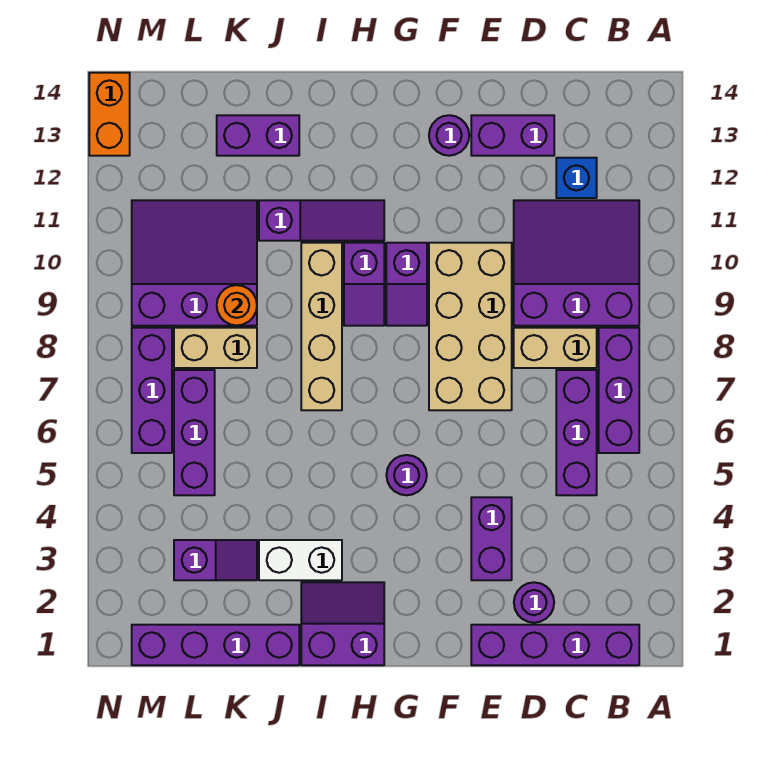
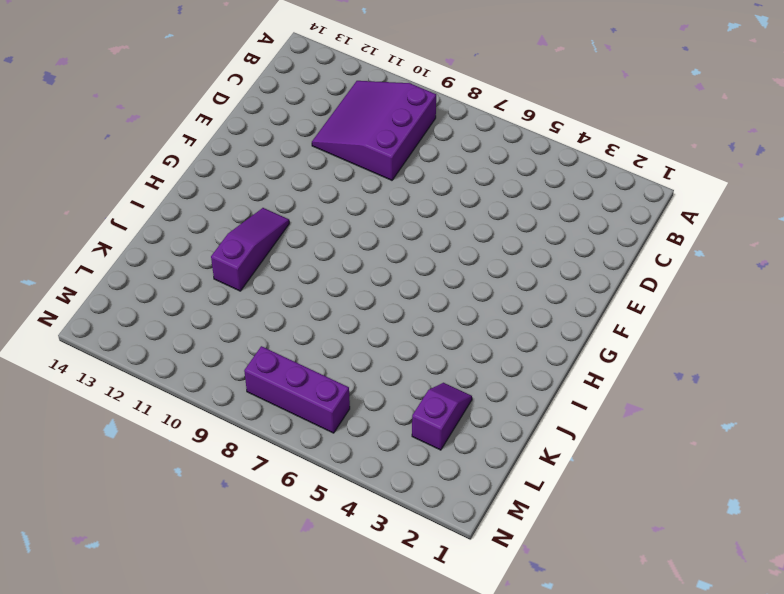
none -> purple brick B1:E1 level 1
none -> purple brick B6:B8 level 1
none -> purple brick C5:C7 level 1

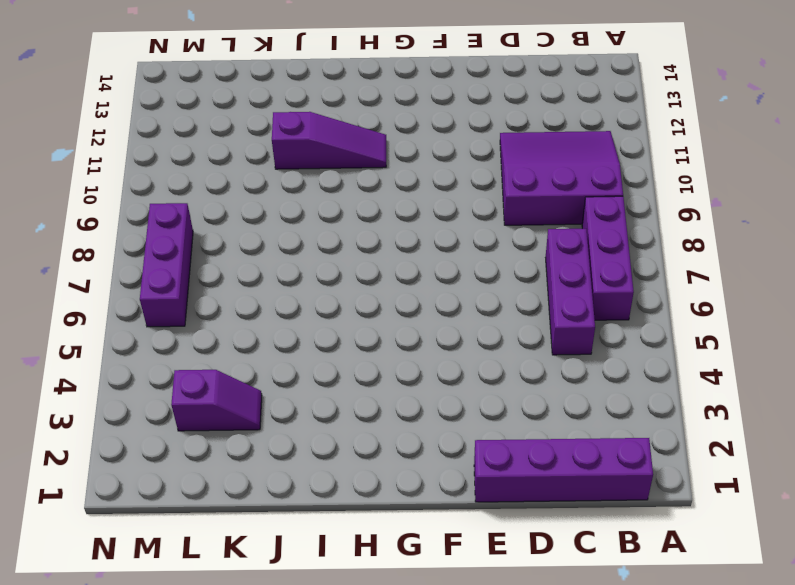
none -> tan brick C8:D8 level 1
none -> blue brick C12 level 1
none -> purple round brick D2 level 1

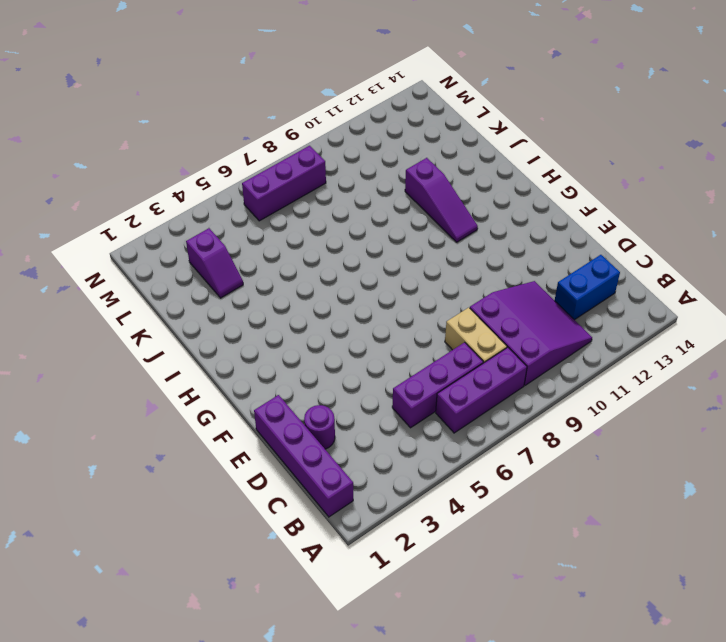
blue brick C12:C13 level 1 -> blue brick C12 level 1
none -> purple brick D13:E13 level 1
none -> purple brick E3:E4 level 1
none -> tan brick E7:F10 level 1

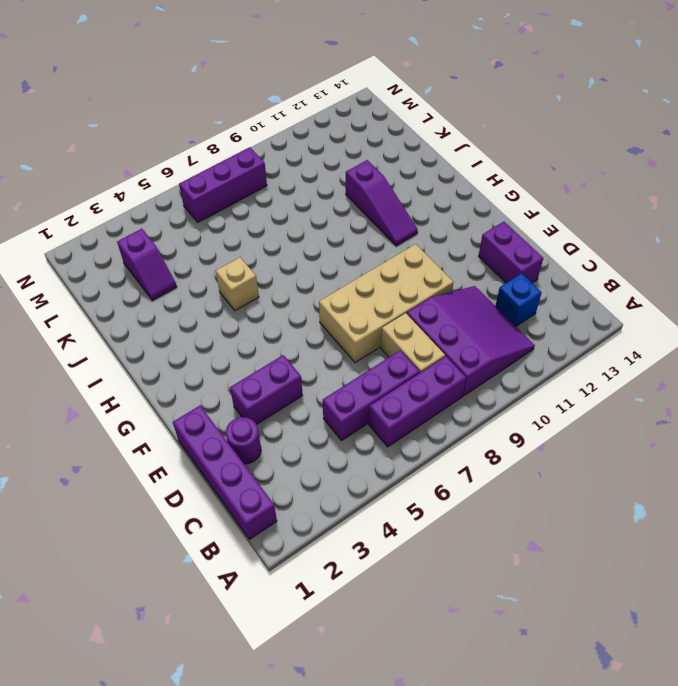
tan brick I5 level 1 -> none
none -> purple round brick F13 level 1
none -> purple round brick G5 level 1
none -> purple slope G9:G10 level 1 top 10

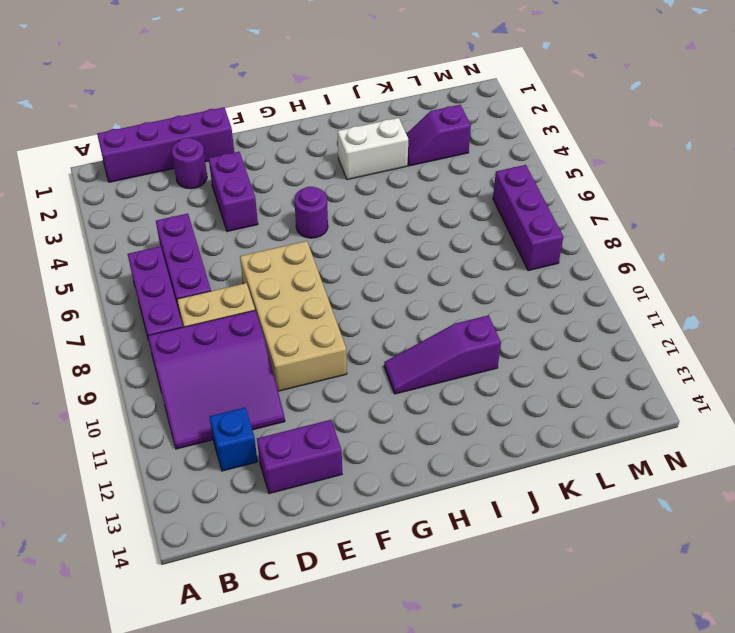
none -> purple round brick F13 level 1
none -> purple slope G9:G10 level 1 top 10
none -> purple slope H1:I2 level 1 top 1

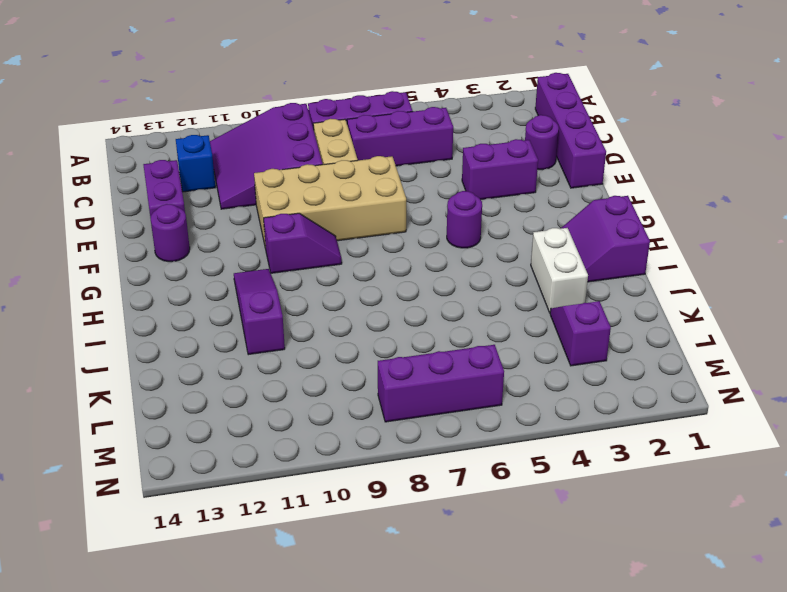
none -> purple slope H9:H10 level 1 top 10
none -> tan brick I7:I10 level 1
none -> purple brick J1:M1 level 1

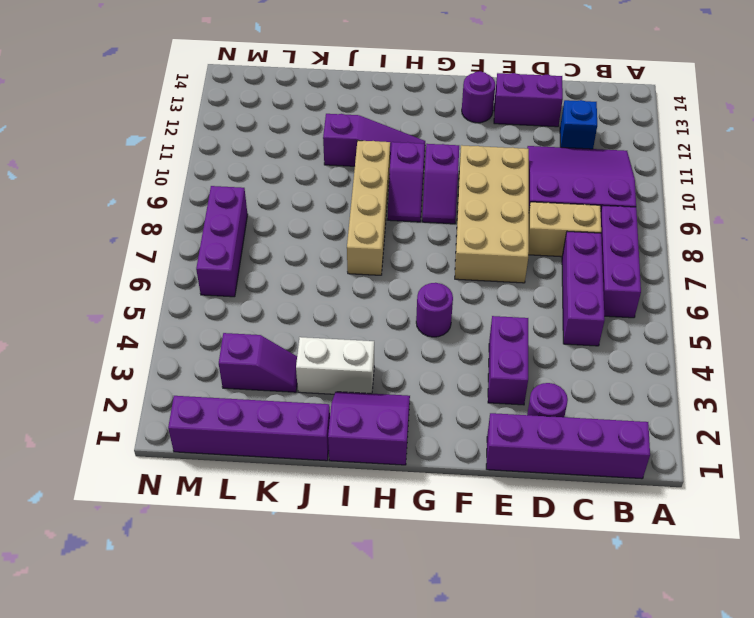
none -> purple brick J13:K13 level 1
none -> tan brick K8:L8 level 1
none -> purple slope K9:M11 level 1 top 9

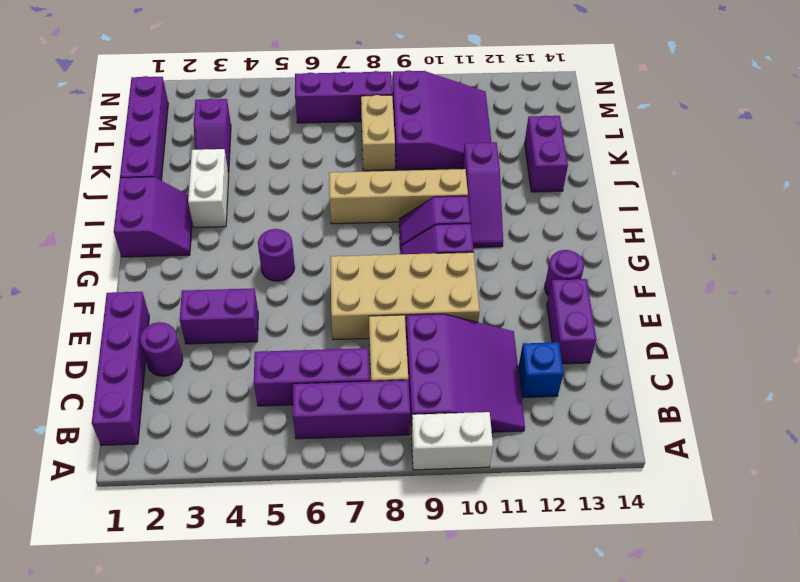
white brick A9:A10 level 1 -> none
none -> purple brick L5:L7 level 1
none -> orange brick N13:N14 level 1
none -> orange round brick K9 level 2

